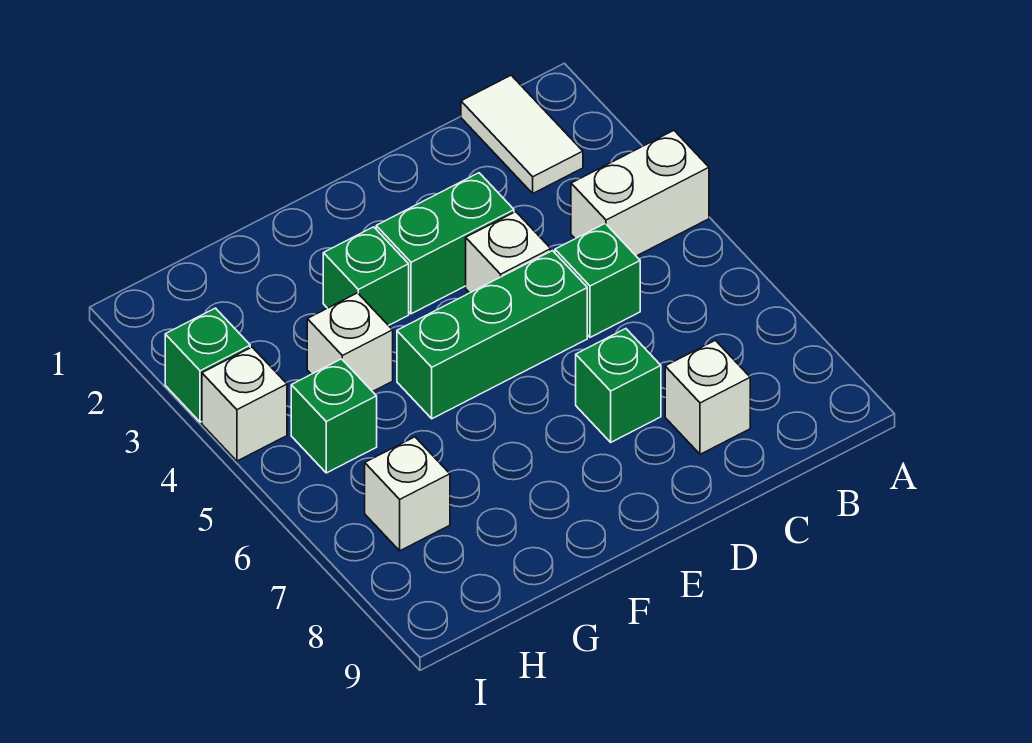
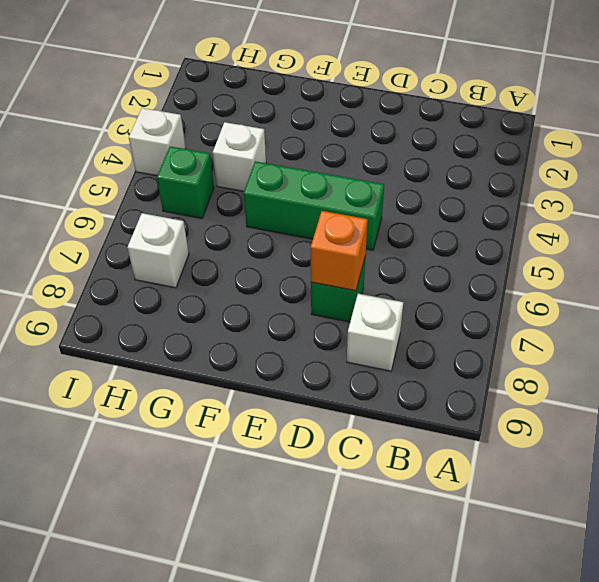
orange brick D7 level 2 -> none
none -> white brick A4:B4 level 1
none -> white tile B1:B2 level 1
none -> green brick C5 level 1

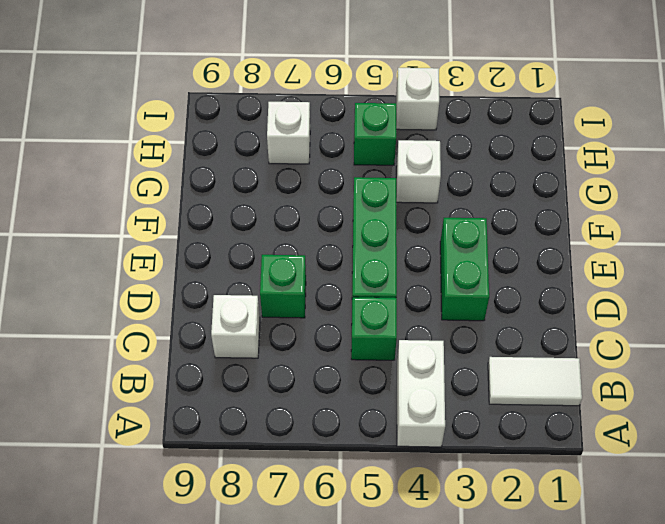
none -> white brick D4 level 1
none -> green brick F3 level 1
none -> green brick I3 level 1

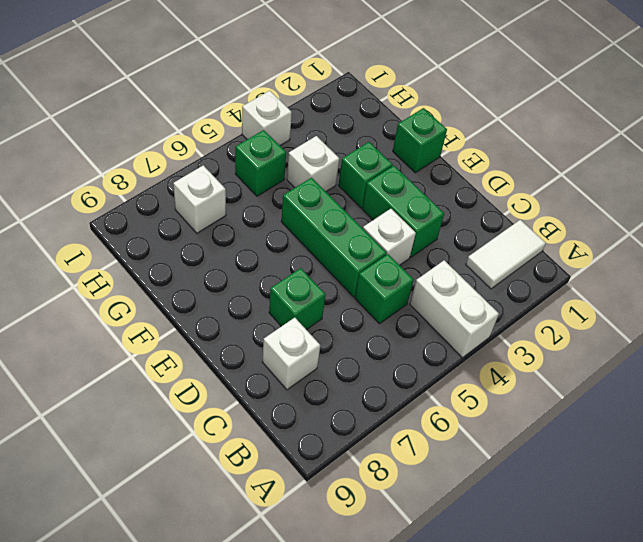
green brick F1 level 1 -> green brick I3 level 1

